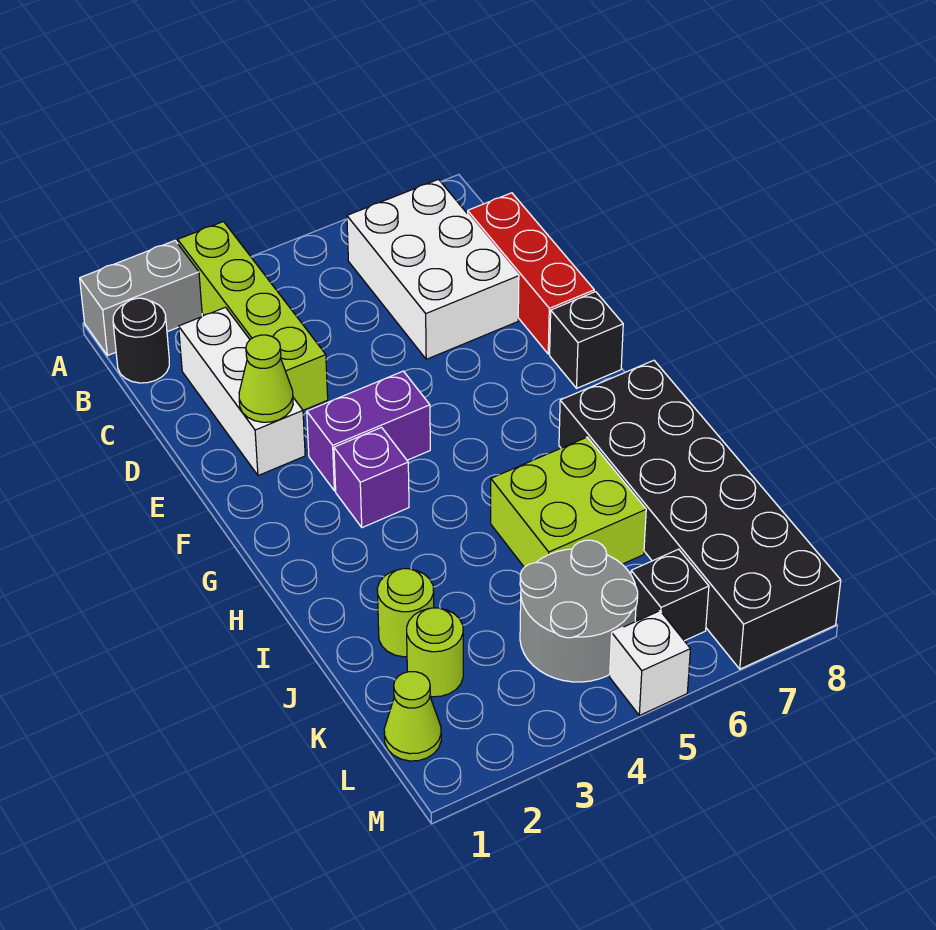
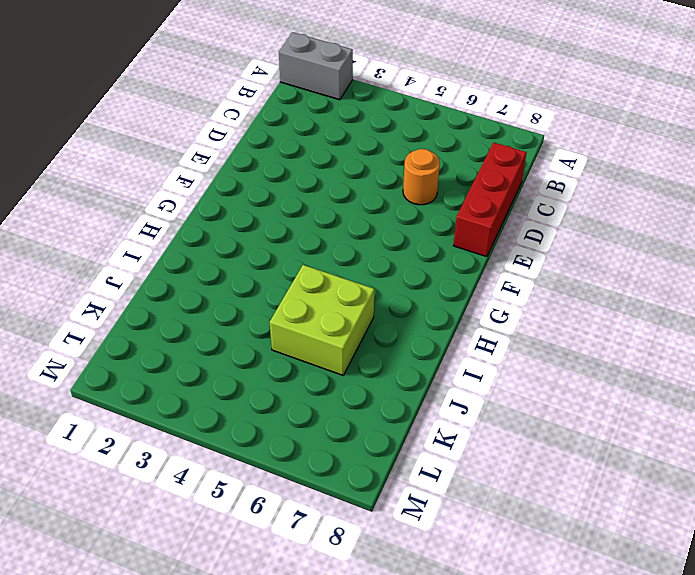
orange round brick D6 level 1 -> white brick B6:D7 level 1
none -> lime brick A3:D3 level 1
none -> black round brick B1 level 1
none -> white brick C2:E2 level 1

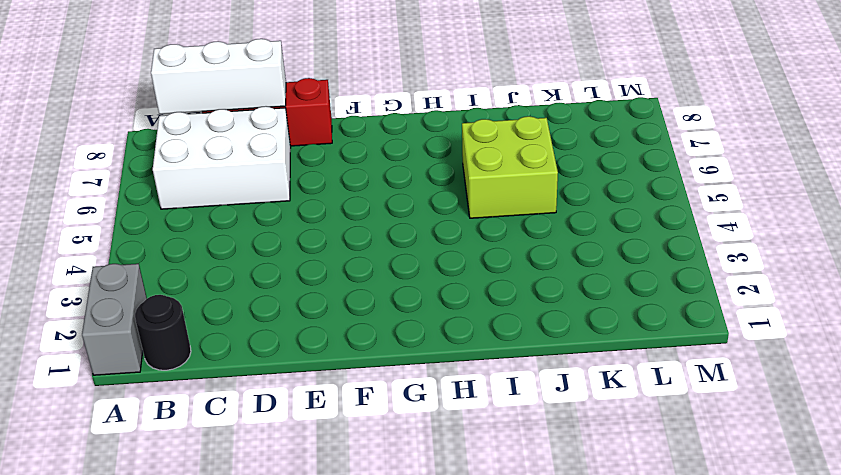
white brick B8:D8 level 2 -> white brick C2:E2 level 1
none -> lime brick A3:D3 level 1
none -> purple brick F3:F4 level 1
none -> black brick F8 level 1

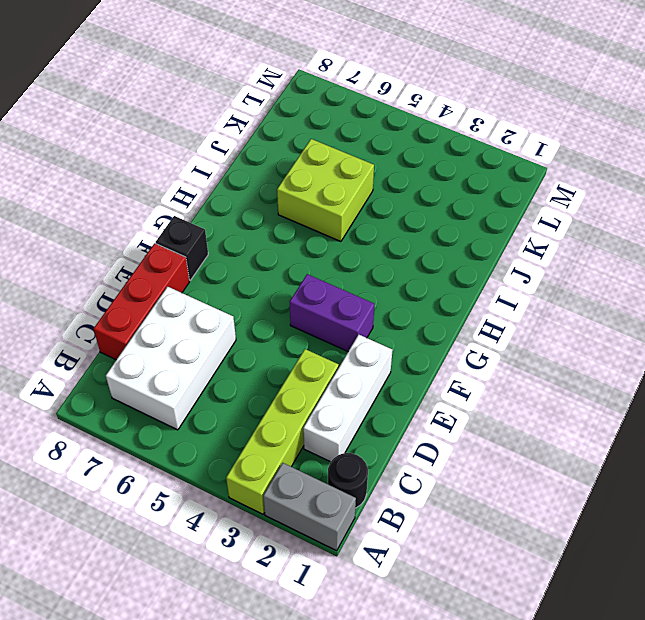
none -> purple brick G3 level 1
none -> black brick H7:M8 level 1
none -> lime round brick J2 level 1

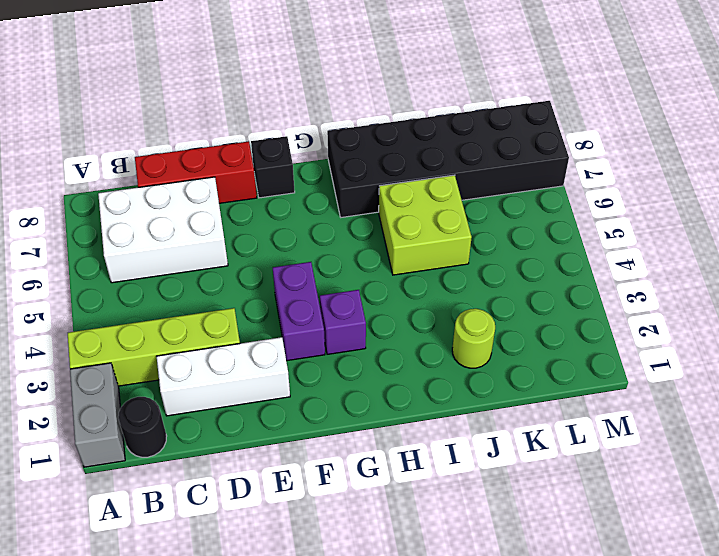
none -> lime round brick K2 level 1
none -> grey round brick K4:L5 level 1
none -> lime cone L1 level 1

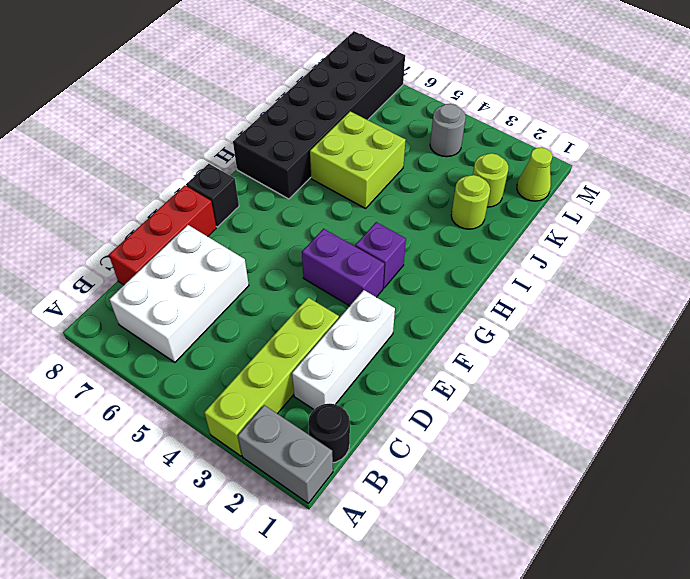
grey round brick L4 level 1 -> grey round brick K4:L5 level 1
none -> black brick L6 level 1
none -> white brick M5 level 1
none -> lime cone E2 level 2

